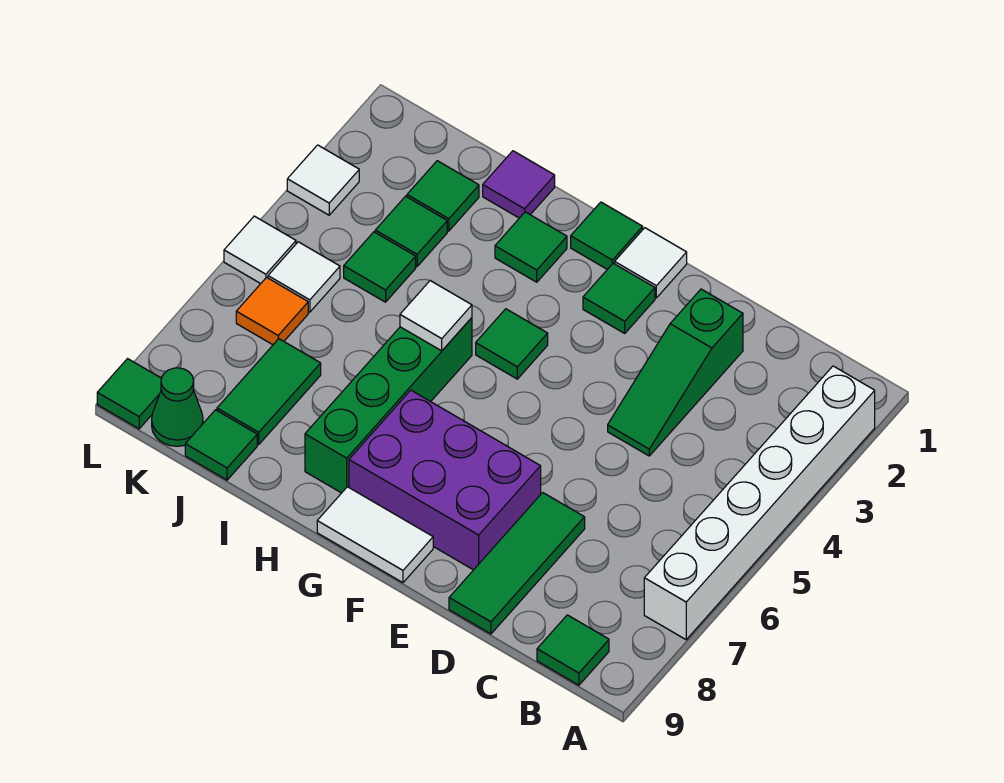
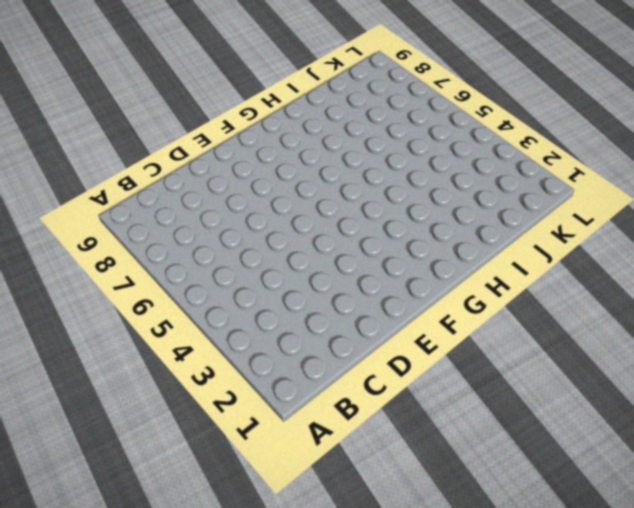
none -> white brick A2:A7 level 1
none -> green tile B9 level 1
none -> green slope D2:D4 level 1 top 2

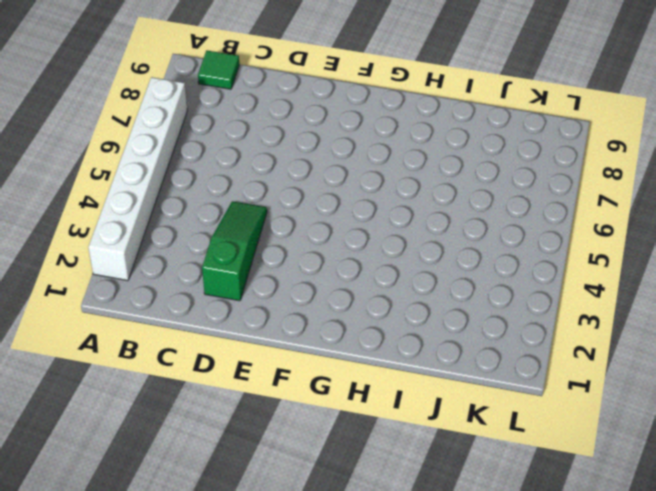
none -> green tile D7:D9 level 1
none -> purple brick E7:G8 level 1
none -> white tile F1 level 1

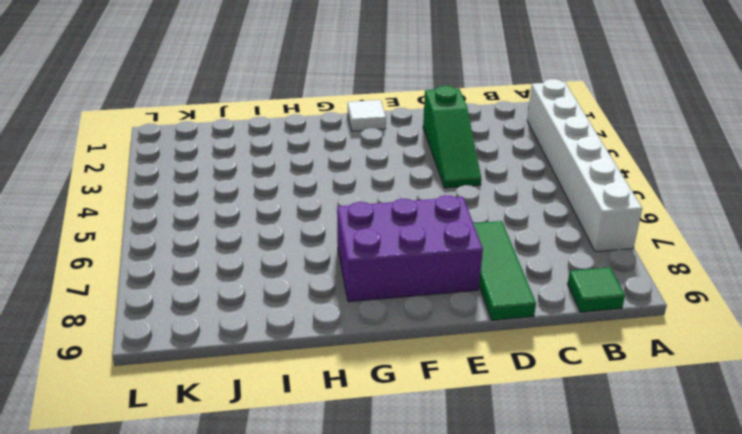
none -> green tile F2 level 1
none -> white tile F9:G9 level 1
none -> green tile G1 level 1

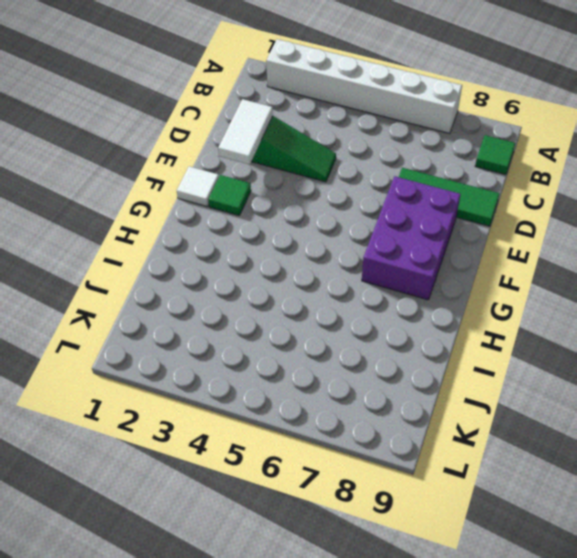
white tile D2:E2 level 2 -> white tile F9:G9 level 1
none -> green tile G1 level 1
none -> green tile G4 level 1
none -> green tile H2 level 1

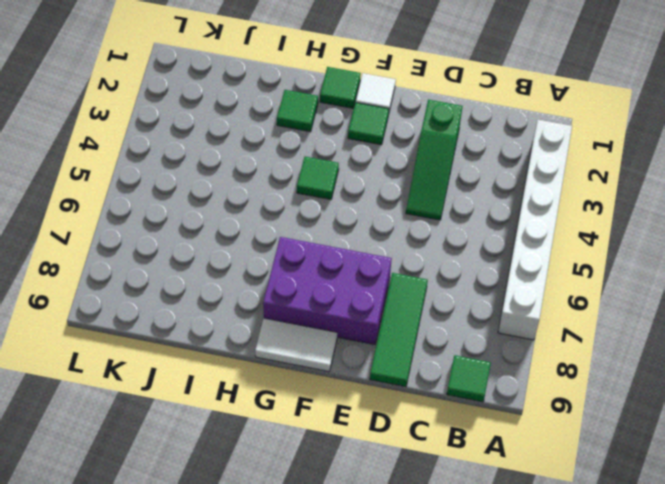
none -> green brick H5:H8 level 1
none -> purple tile I1 level 1
none -> green tile J2 level 1

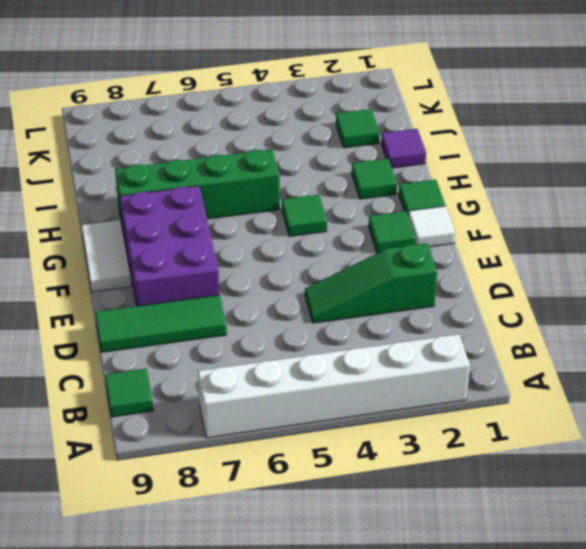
none -> green tile J3 level 1
none -> green tile J4 level 1
none -> green tile J7:J8 level 1

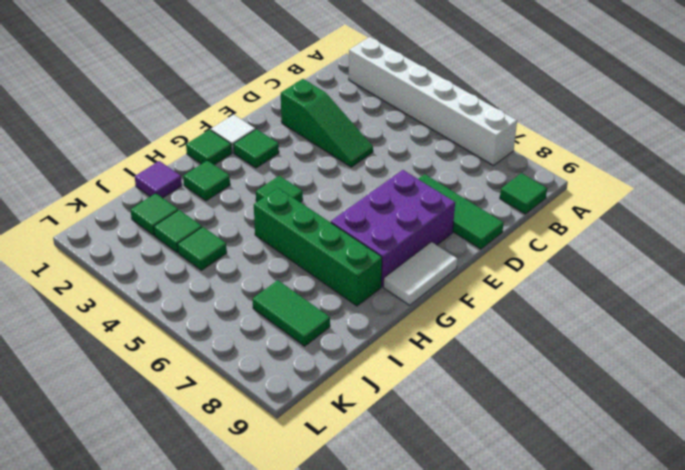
none -> green tile J9 level 1
none -> white tile K5 level 1
none -> orange tile K6 level 1

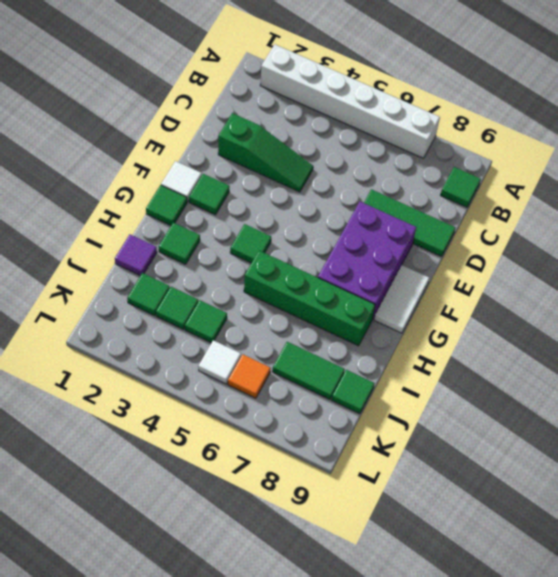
none -> green cone K9 level 1
none -> white tile L3 level 1
none -> white tile L5 level 1

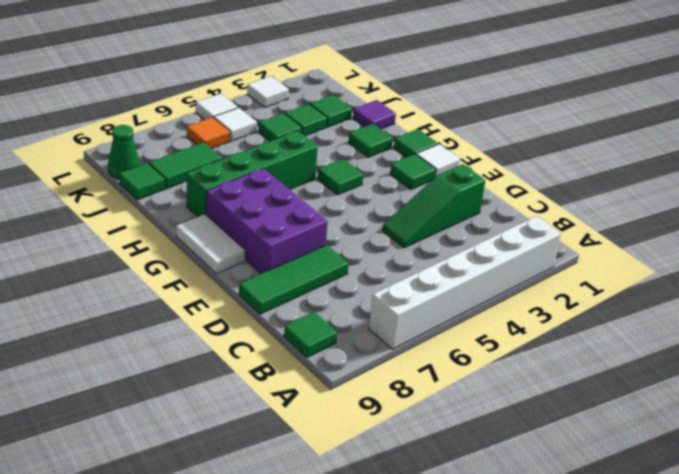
none -> green tile L9 level 1
none -> white tile H5 level 2

